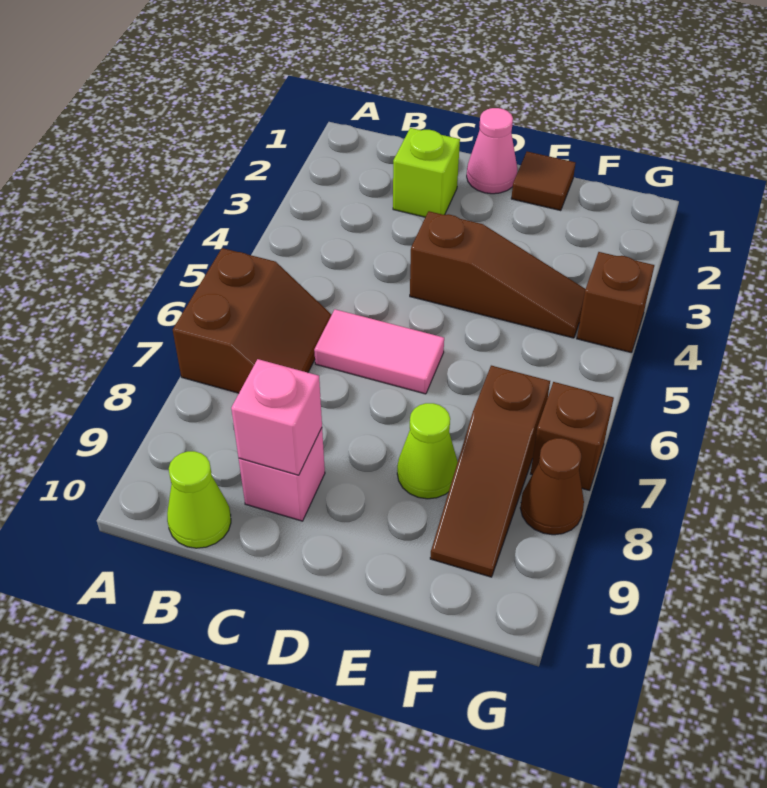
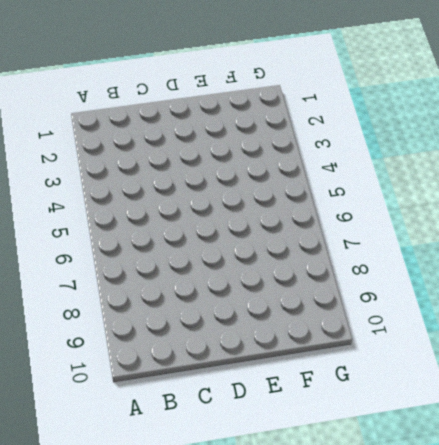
none -> brown slope A6:B7 level 1 top A
none -> lime cone B10 level 1
none -> lime brick C2 level 1

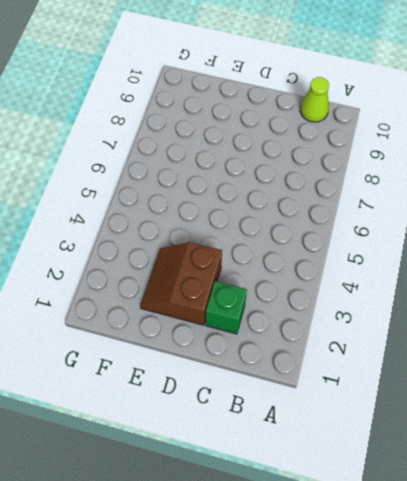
green brick C2 level 1 -> lime brick C2 level 1
brown slope D2:E3 level 1 top D -> brown slope A6:B7 level 1 top A
none -> pink tile C6:D6 level 1
none -> pink brick C9 level 1
none -> pink cone D1 level 1

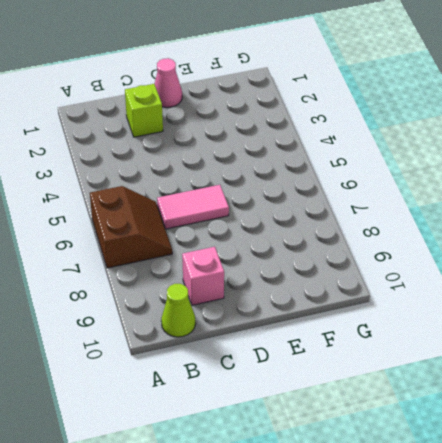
none -> brown slope D4:F4 level 1 top D
none -> brown tile E1 level 1
none -> lime cone E8 level 1

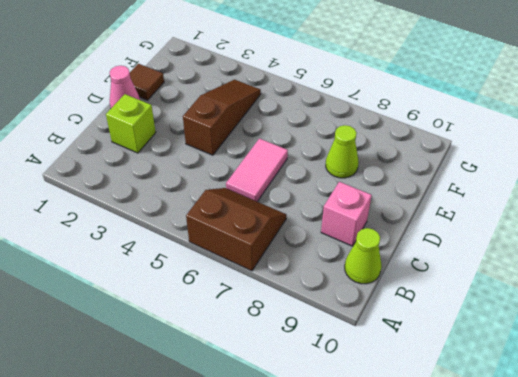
none -> brown slope F7:F9 level 1 top 7
none -> brown brick G4 level 1
none -> brown brick G7 level 1

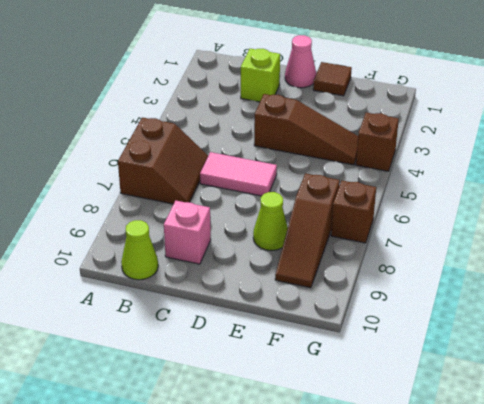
none -> brown cone G8 level 1
none -> pink brick C9 level 2

